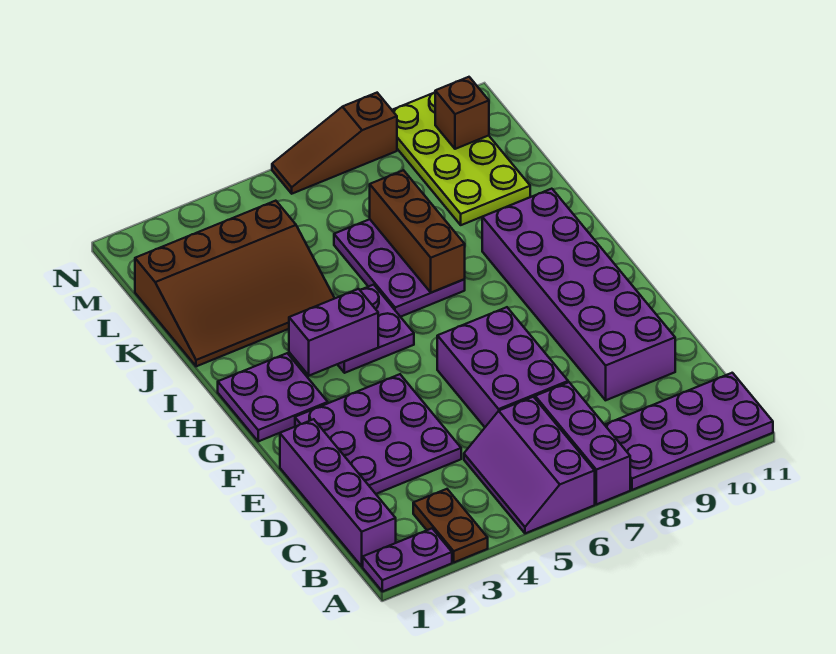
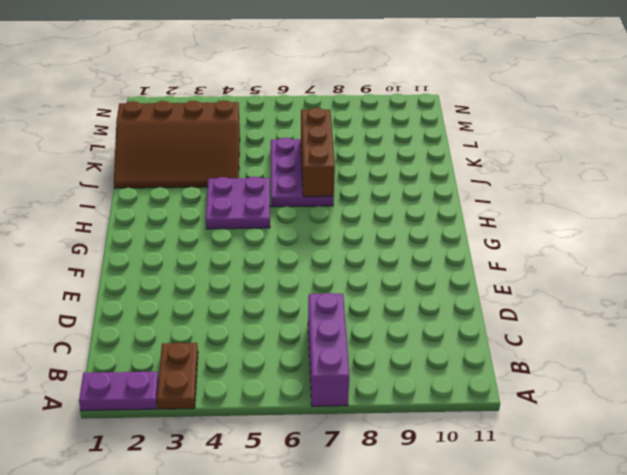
none -> purple slope A5:C6 level 1 top 6
none -> purple plate A8:B11 level 1
none -> purple brick B1:E1 level 1

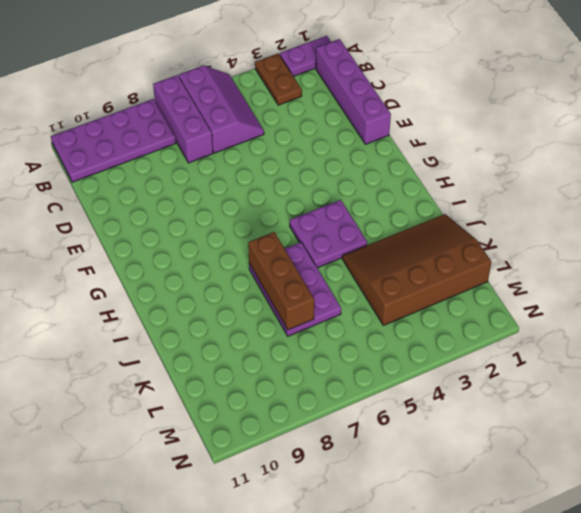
none -> purple plate D2:F4 level 1
none -> purple brick D6:F7 level 1
none -> purple brick D9:I10 level 1

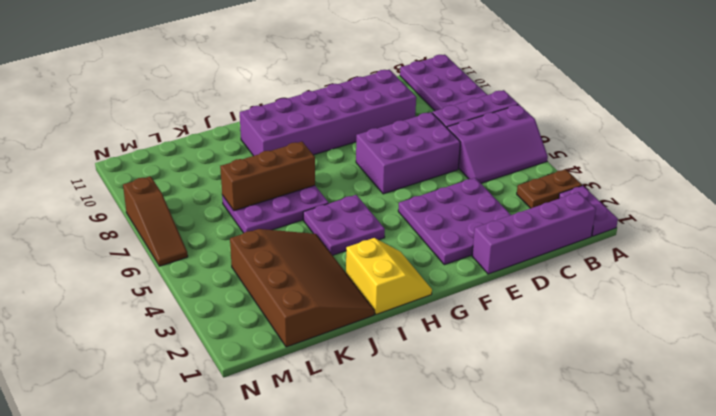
yellow slope H1:I2 level 1 top I -> purple plate G1:H2 level 1
none -> lime plate K9:N10 level 1
none -> purple brick H3:H4 level 2
none -> brown brick M10 level 2

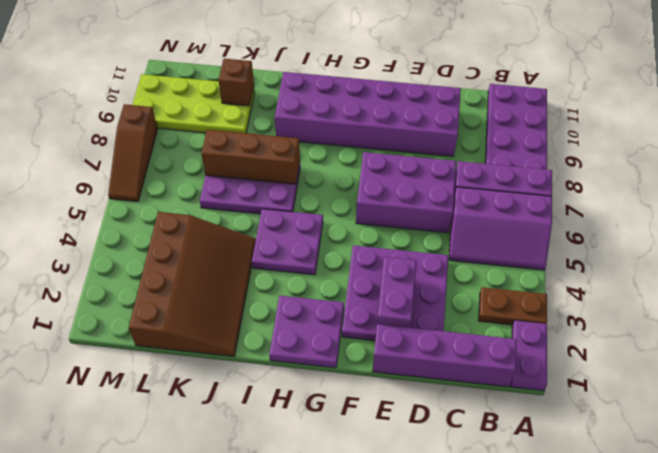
purple brick E2:E3 level 2 -> purple brick H3:H4 level 2
brown brick K10 level 2 -> brown brick M10 level 2

